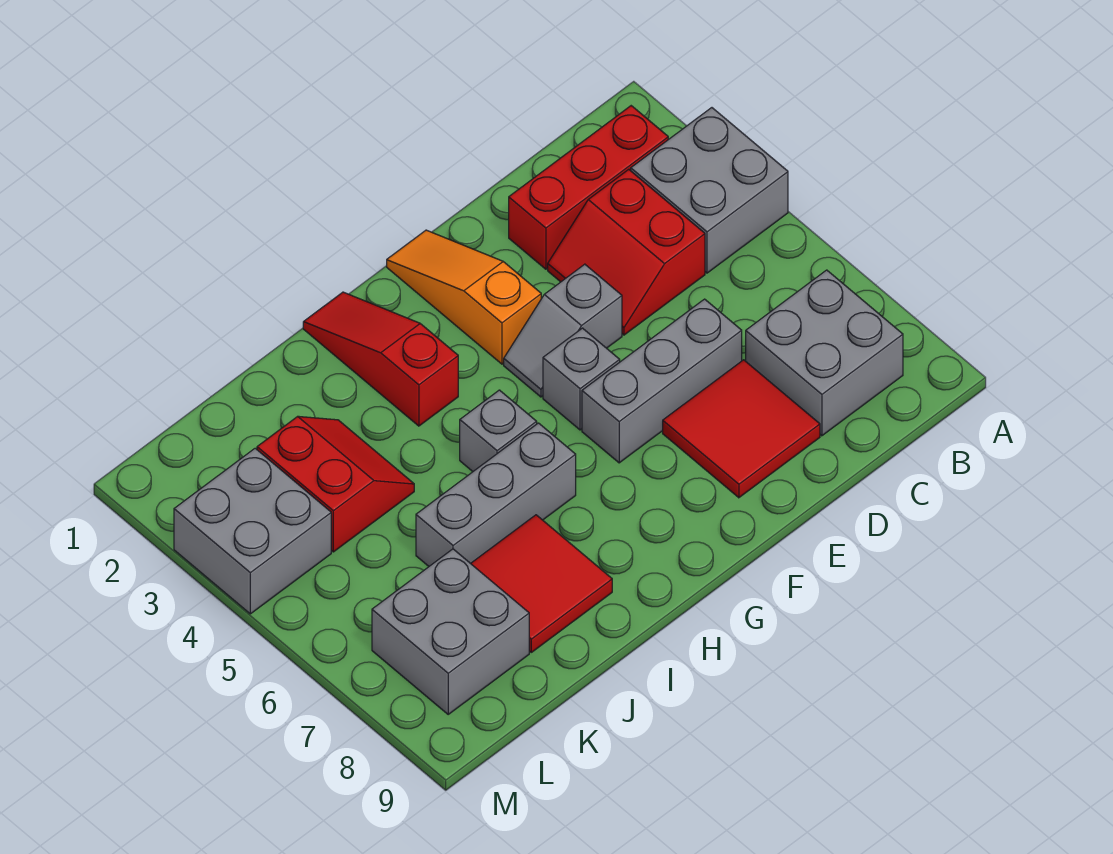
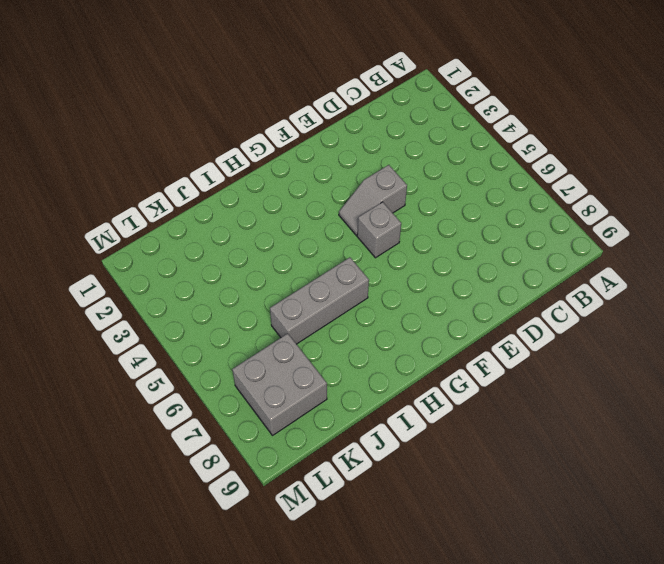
none -> grey brick A3:B4 level 1
none -> red brick B2:D2 level 1
none -> grey brick B7:C8 level 1

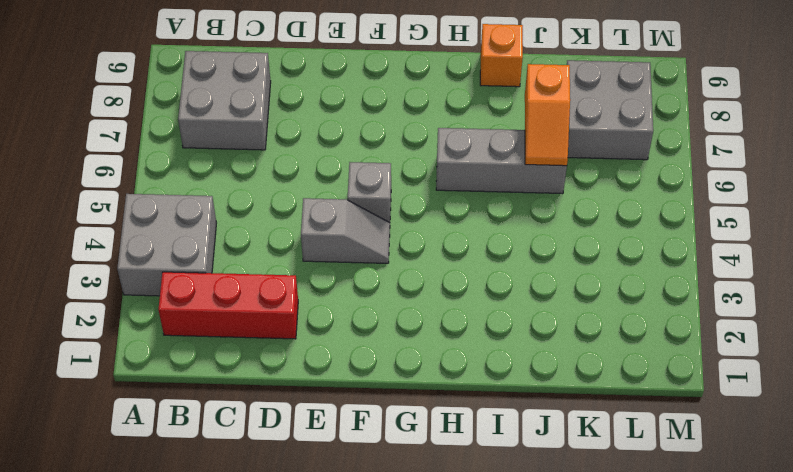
orange brick I9 level 1 -> none
orange slope J6:J7 level 2 top 7 -> none
none -> red slope C3:D4 level 1 top C
none -> grey brick D6:F6 level 1
none -> red tile D7:E8 level 1

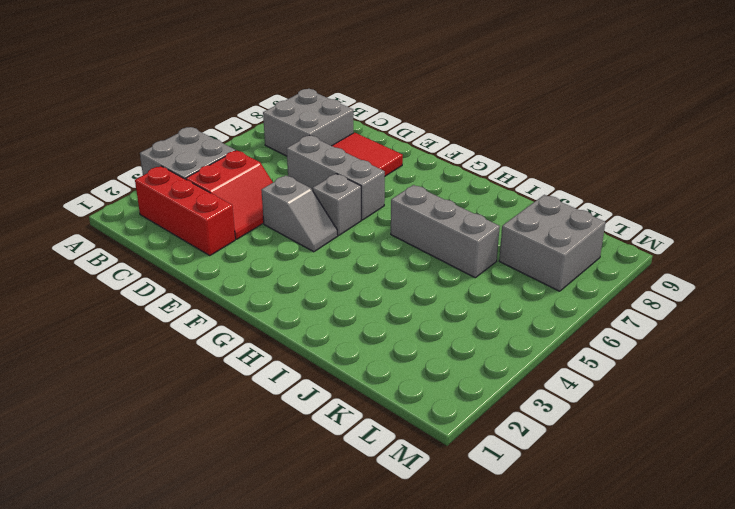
none -> orange slope F1:F3 level 1 top 3
none -> red slope H1:H3 level 1 top 3
none -> grey brick H5 level 1

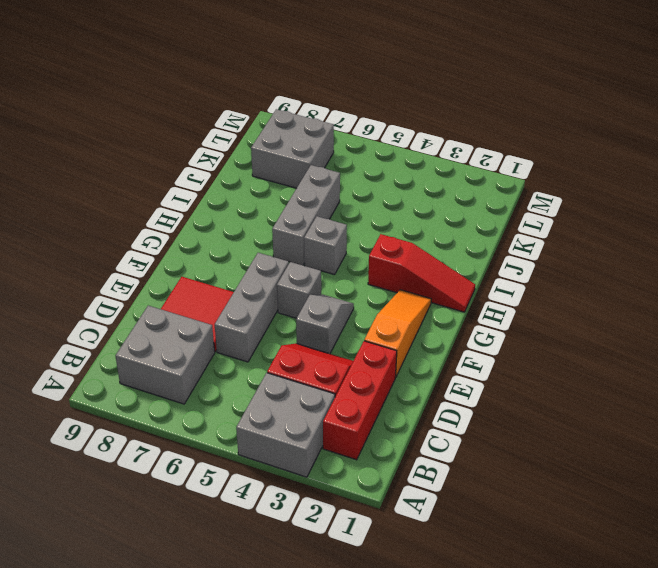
orange slope E2:G2 level 1 top E -> orange slope F1:F3 level 1 top 3
none -> red tile I7:J8 level 1
none -> red slope J3:K4 level 1 top K
none -> grey brick L3:M4 level 1

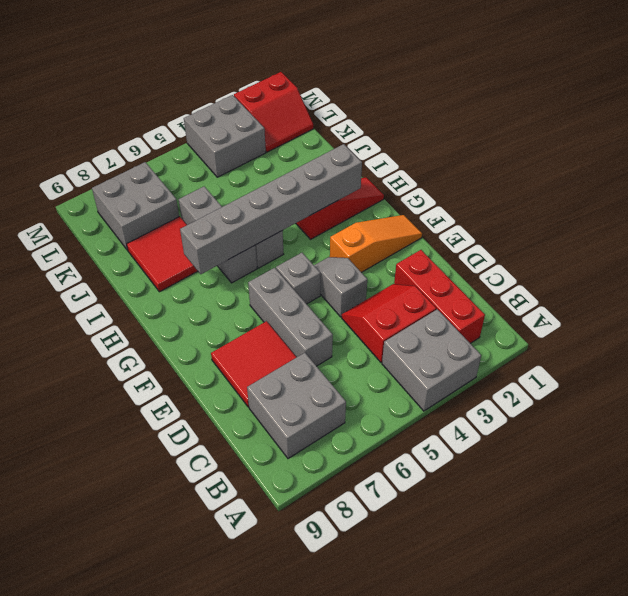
grey brick H2:H7 level 2 -> none
red slope L1:M2 level 1 top M -> red slope J3:K4 level 1 top K

